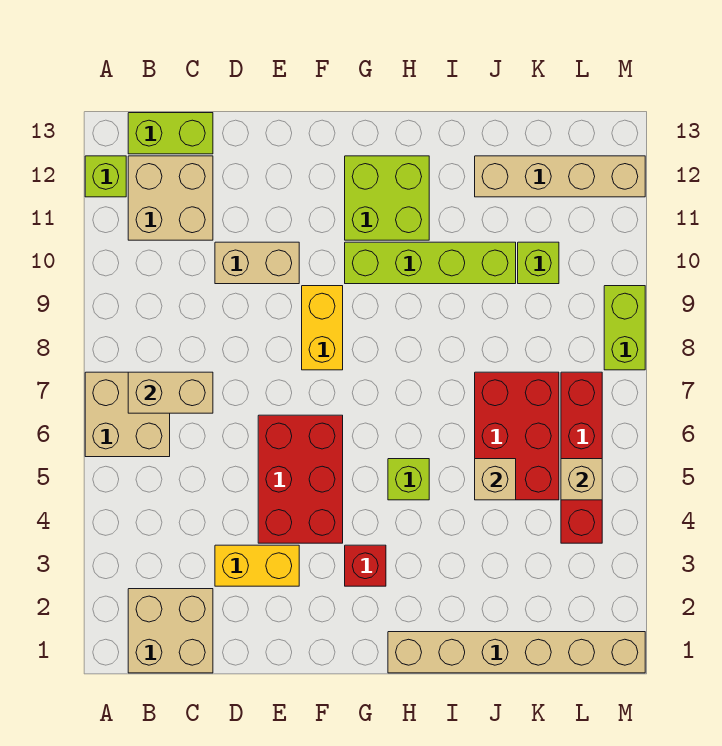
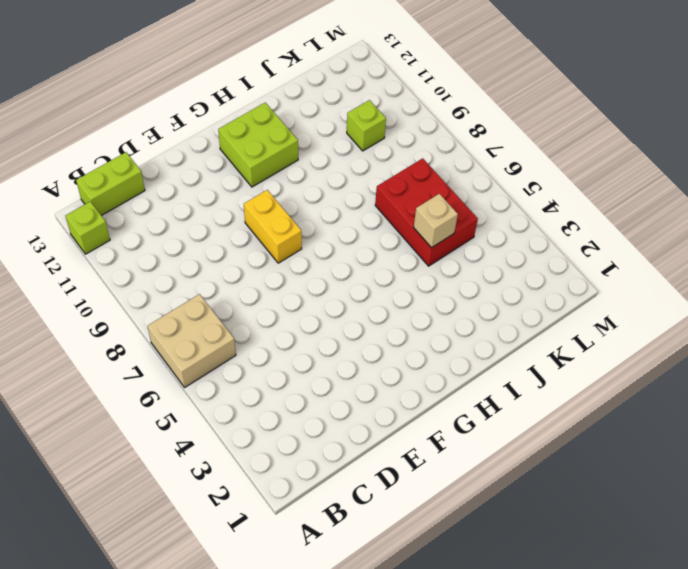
none -> tan brick B1:C2 level 1
none -> tan brick B11:C12 level 1
none -> yellow brick D3:E3 level 1

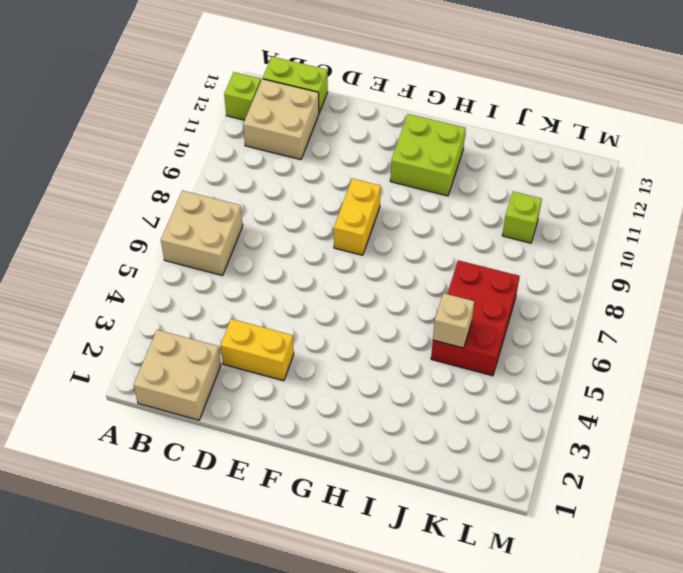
none -> tan brick D10:E10 level 1
none -> red brick E4:F6 level 1
none -> red brick G3 level 1

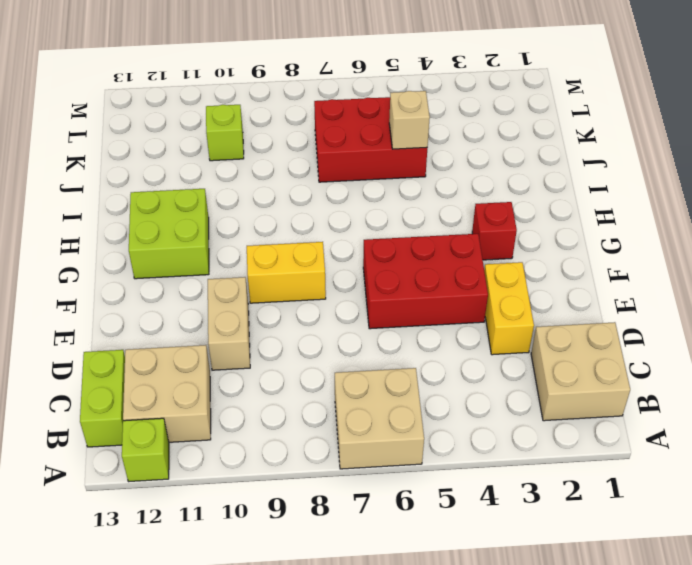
none -> lime brick G10:J10 level 1
none -> tan brick H1:M1 level 1
none -> lime brick H5 level 1

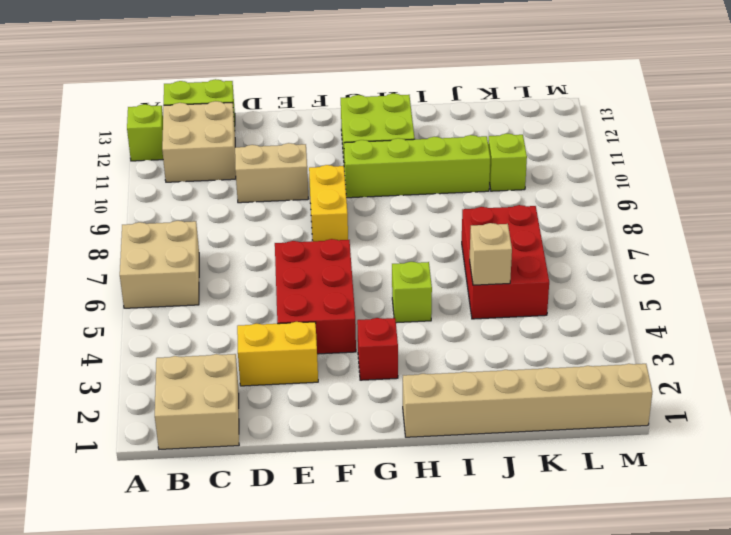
none -> tan brick J12:M12 level 1
none -> red brick L4:L7 level 1
none -> lime brick M8:M9 level 1

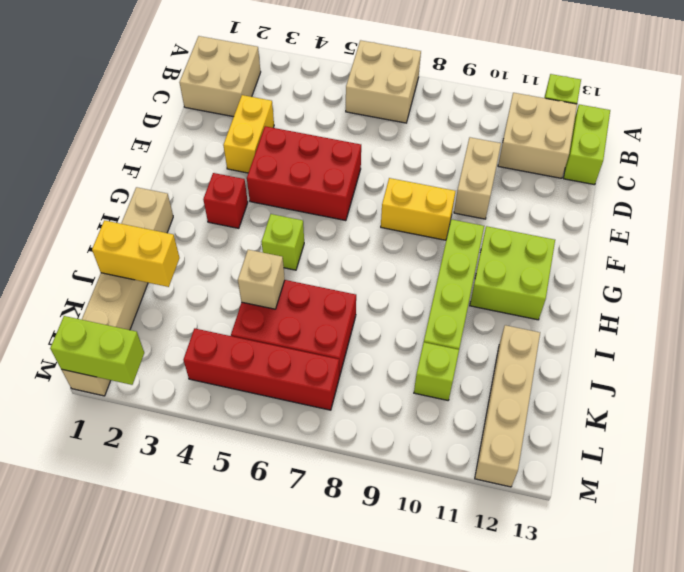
yellow brick J1:J2 level 2 -> none
lime brick M1:M2 level 2 -> lime brick M8:M9 level 1
none -> tan brick B7:C7 level 2
none -> tan brick L5 level 2

